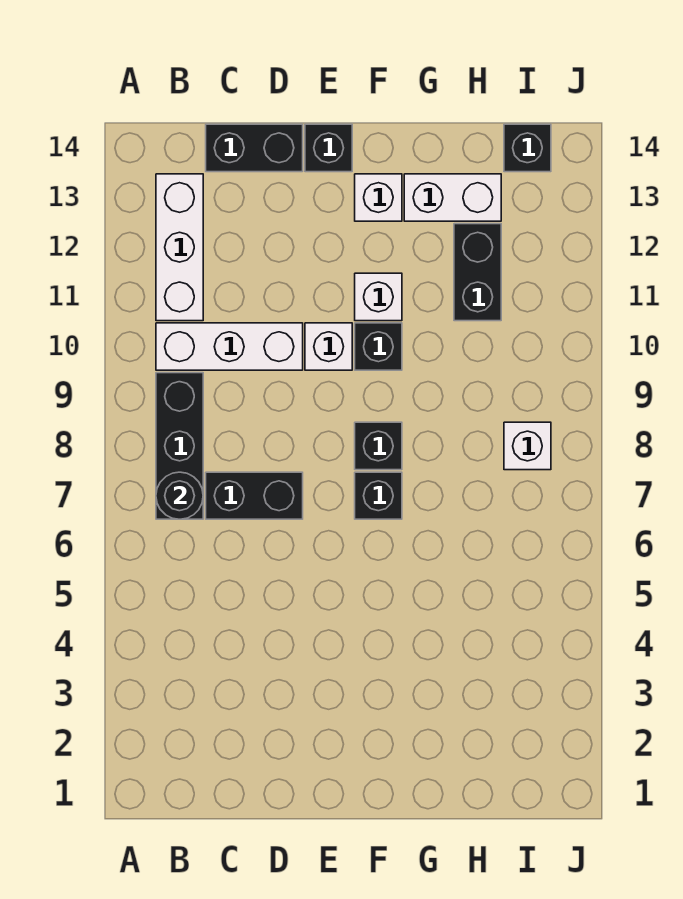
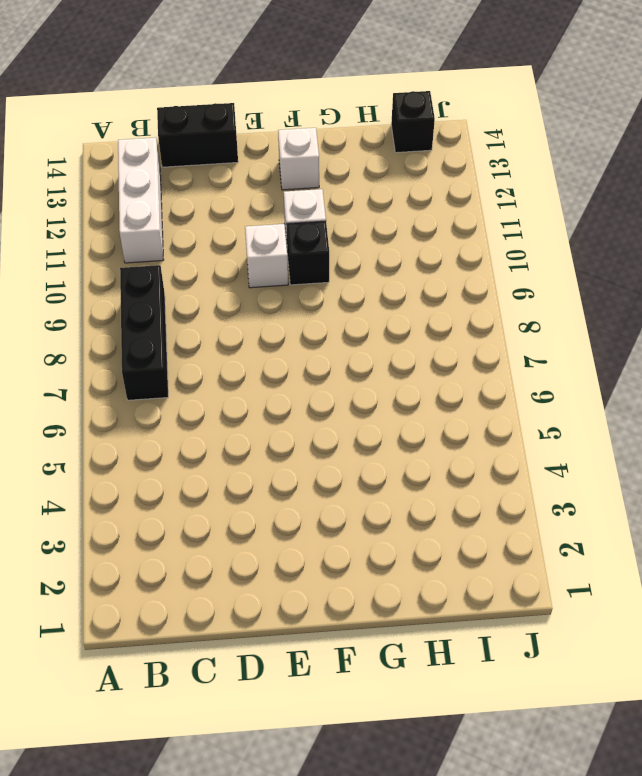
none -> white brick B10:D10 level 1
none -> black brick C7:D7 level 1
none -> black brick E14 level 1

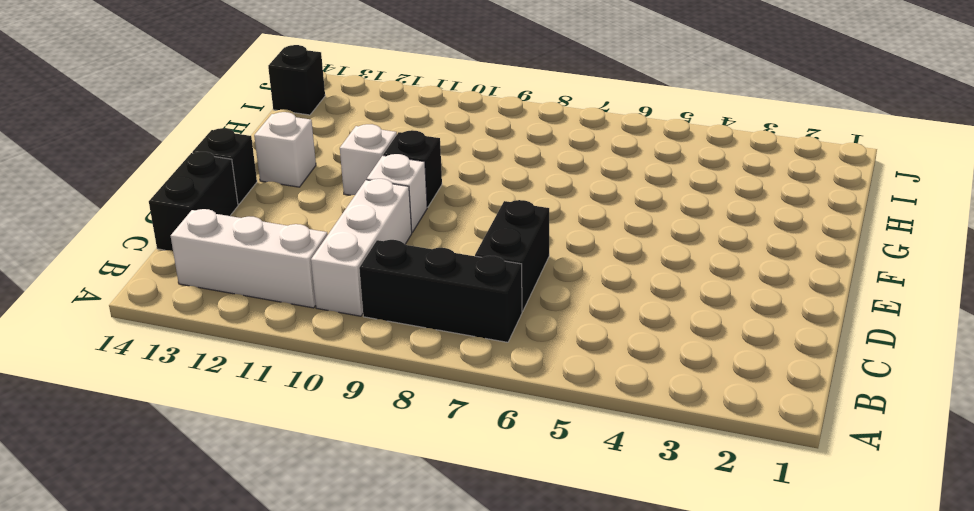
none -> black brick F7 level 1
none -> black brick F8 level 1
none -> white brick G13:H13 level 1

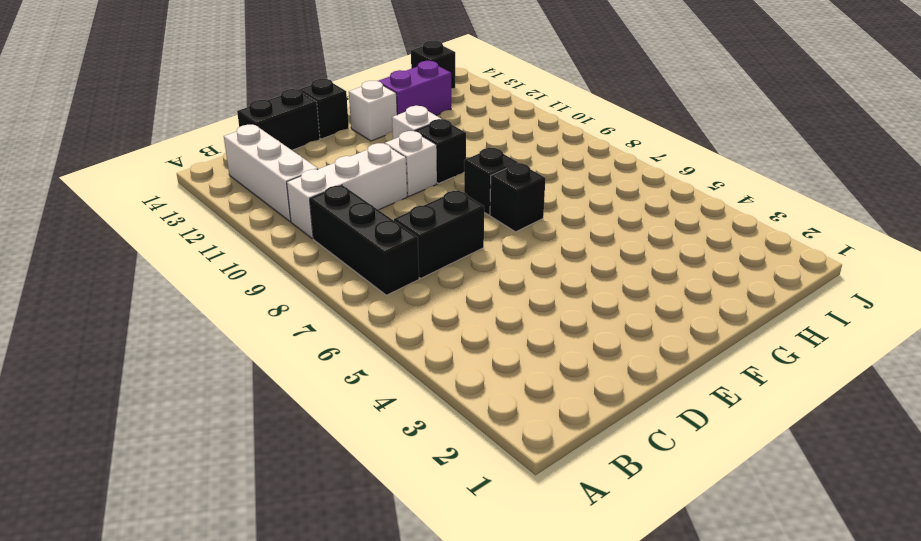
purple brick G13:H13 level 1 -> white brick G13:H13 level 1
none -> black brick H11:H12 level 1
none -> white brick I8 level 1
none -> black round brick B7 level 2

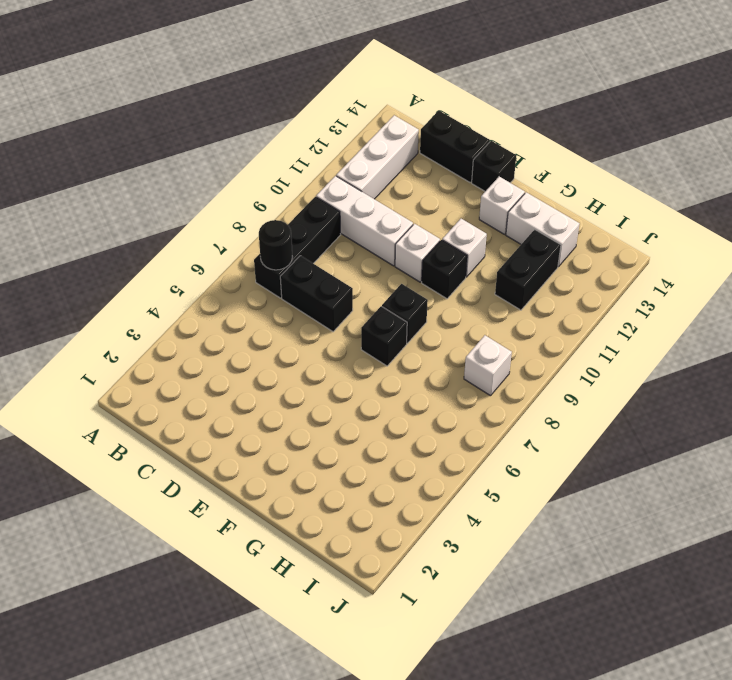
none -> black brick I14 level 1

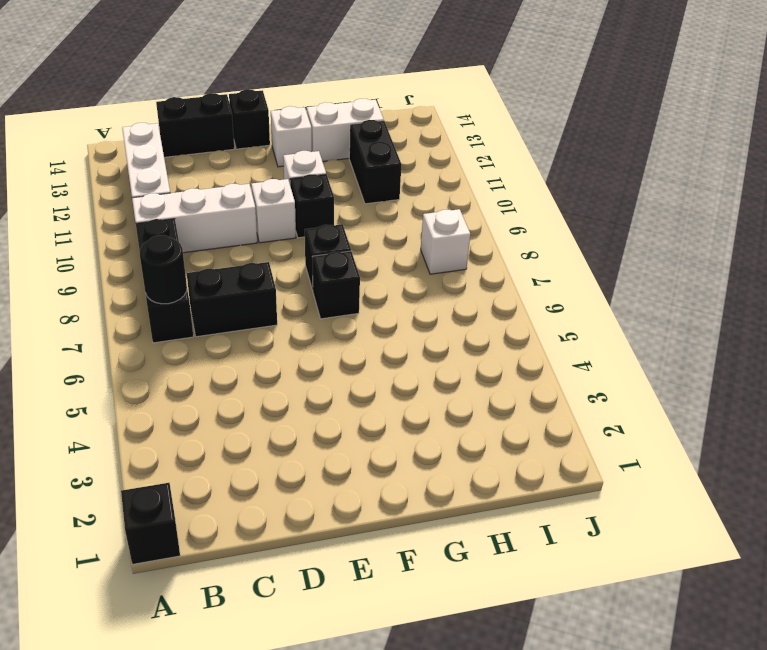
black brick A1 level 1 -> black brick I14 level 1

